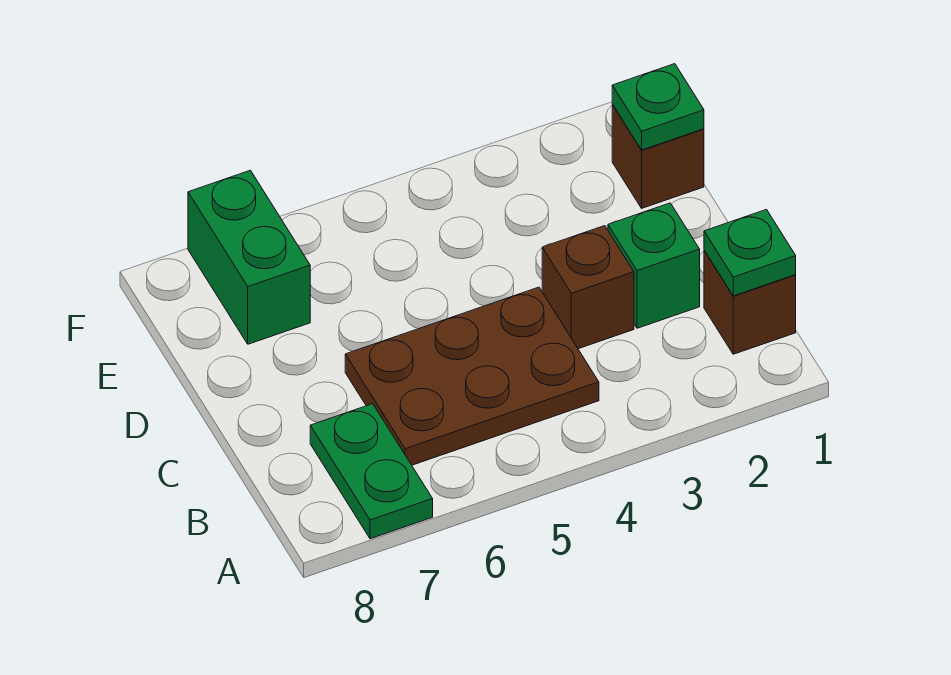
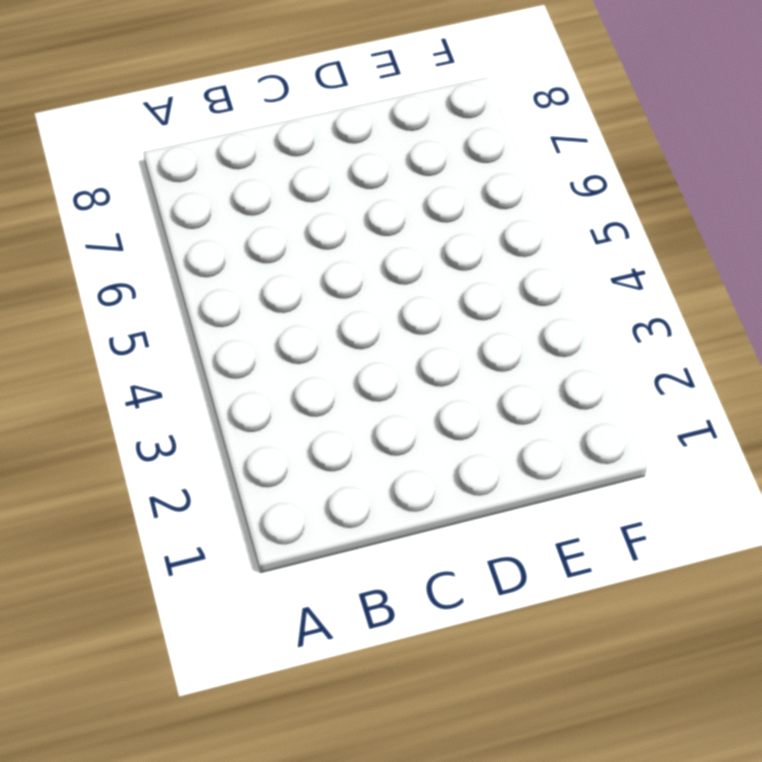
none -> green plate A7:B7 level 1
none -> brown brick B1 level 1

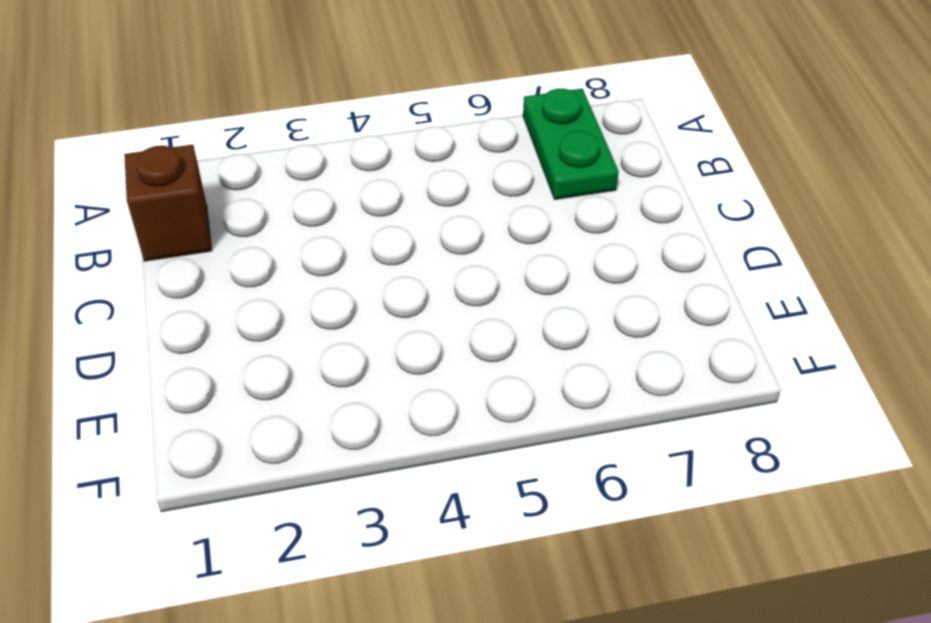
none -> brown plate B4:C6 level 1
none -> green brick C2 level 1

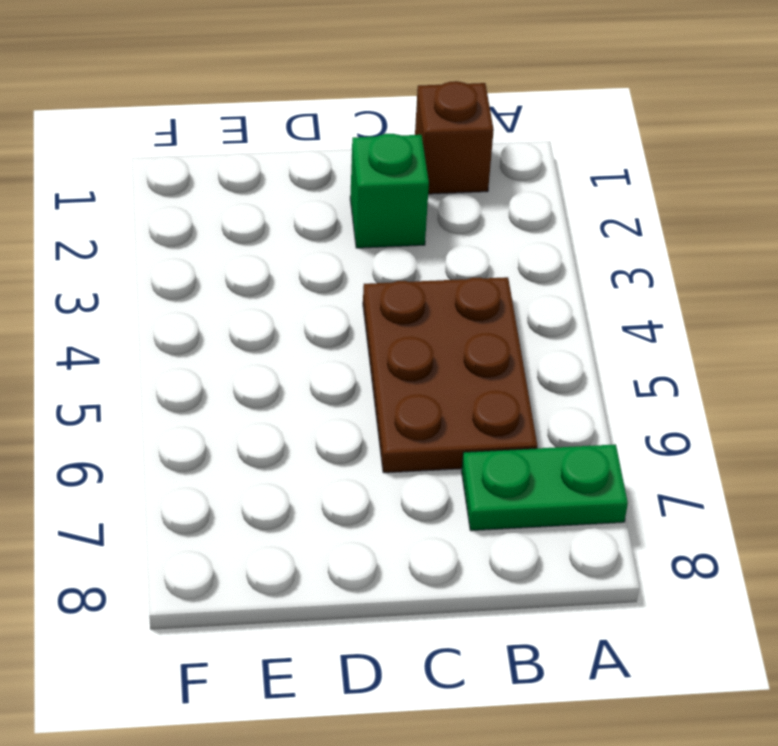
none -> brown brick C3 level 1
none -> brown brick E1 level 1

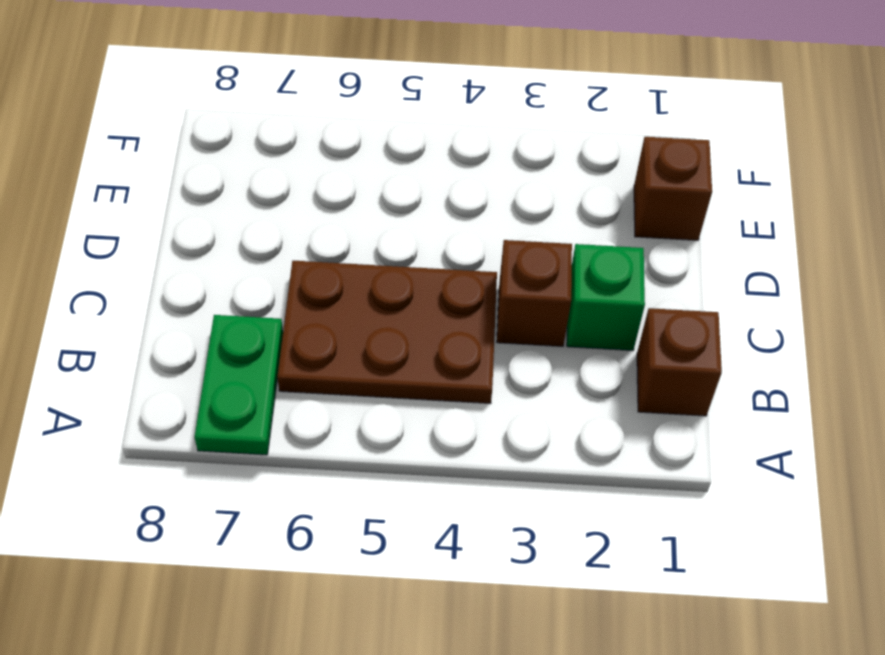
none -> green brick E7:F7 level 1
none -> green plate B1 level 2

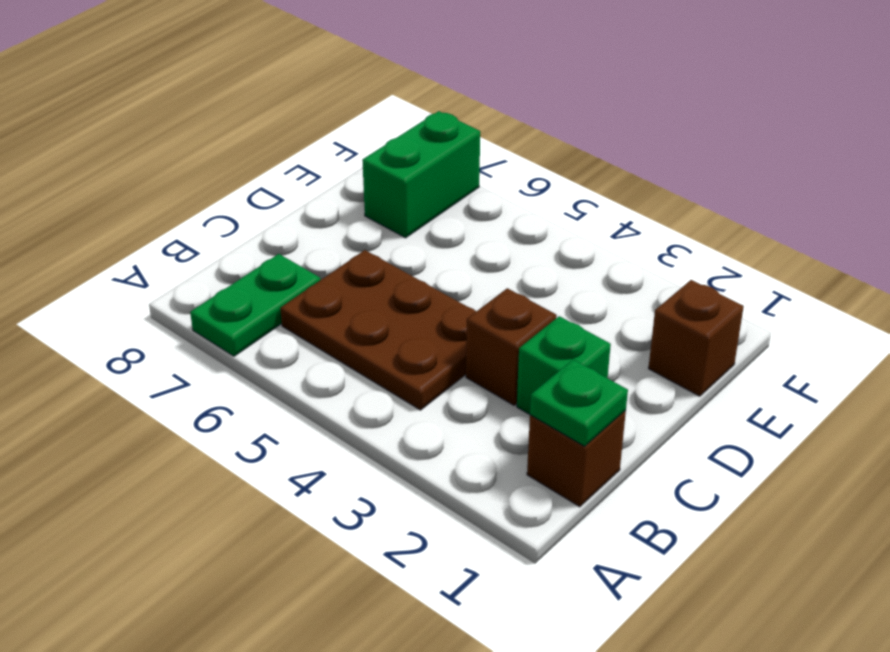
none -> green plate E1 level 2

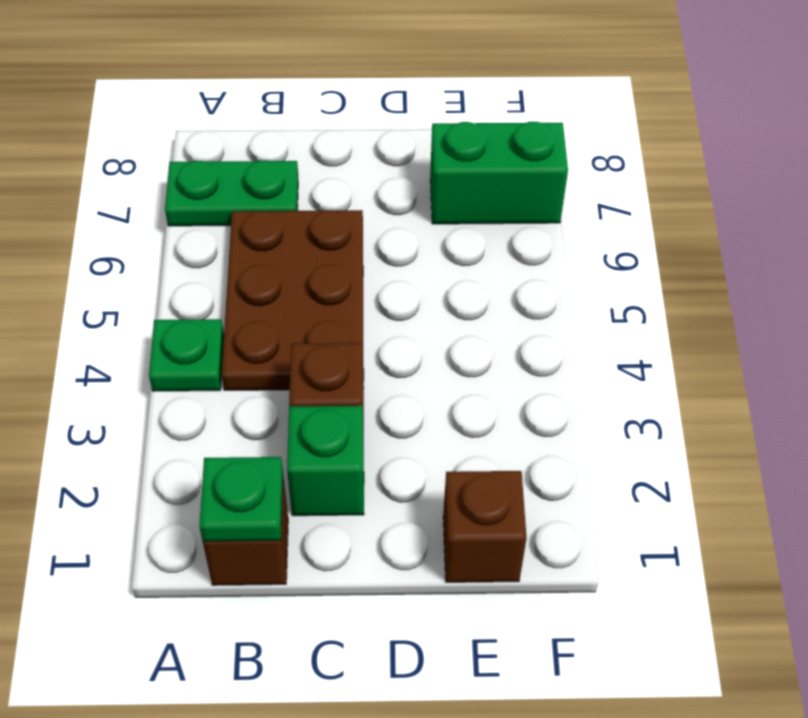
green plate A4 level 1 -> green plate E1 level 2

